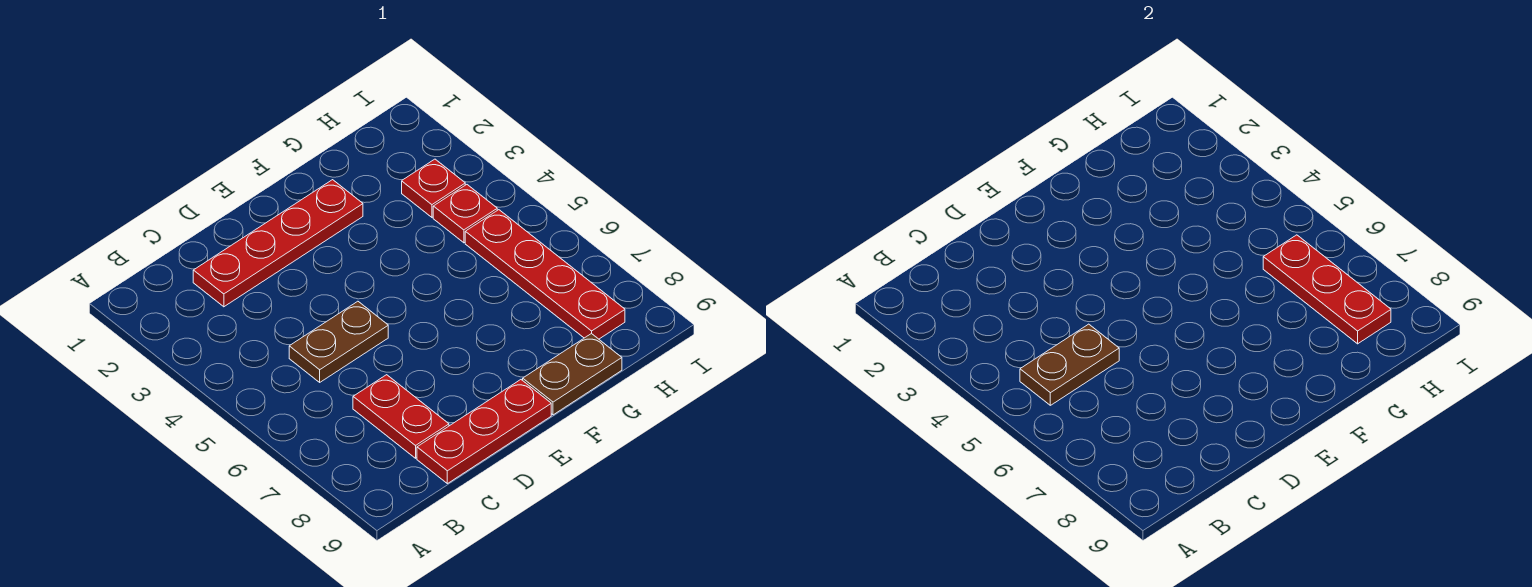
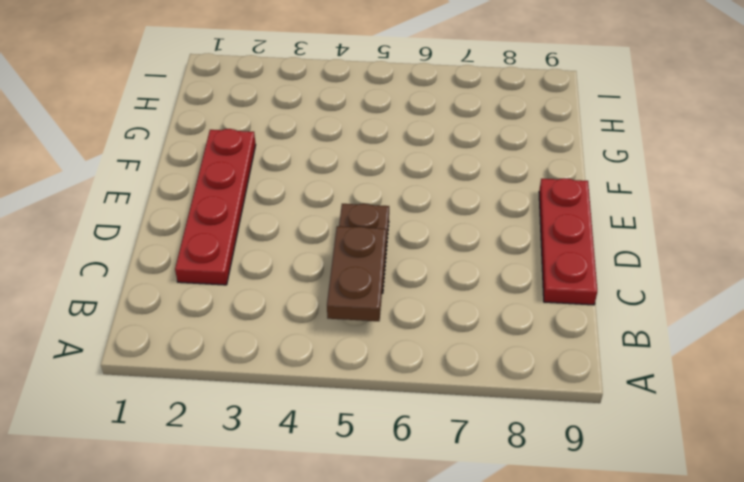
none -> red plate C7:C8 level 1
none -> brown plate F9:G9 level 1

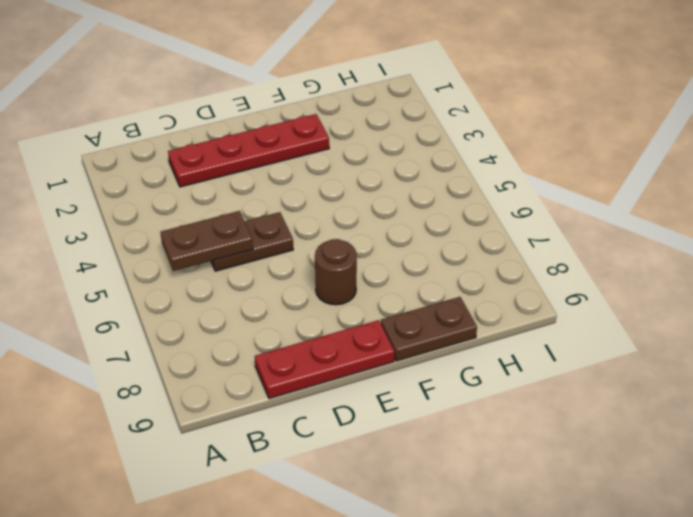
brown round brick E7 level 1 -> none
none -> red plate C7:C8 level 1
none -> red plate H3 level 1

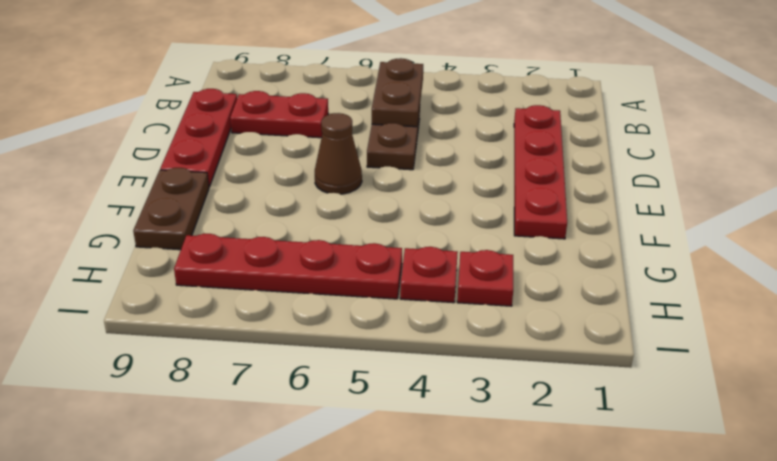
brown cone E6 level 1 -> none
none -> red plate H6:H8 level 2

